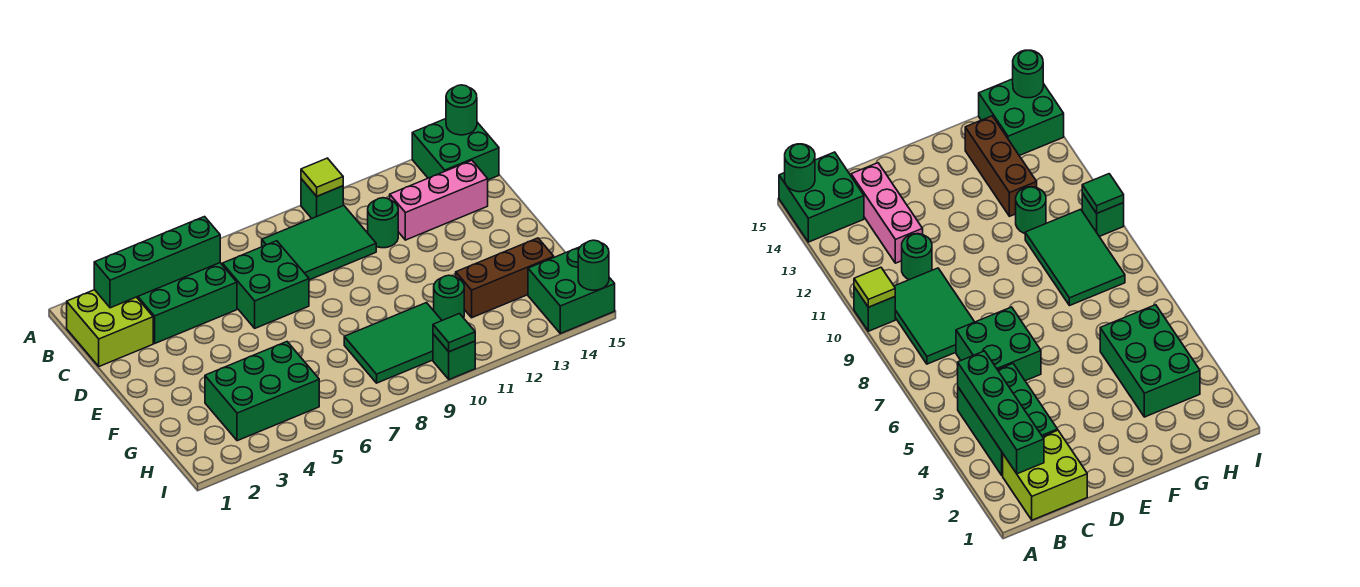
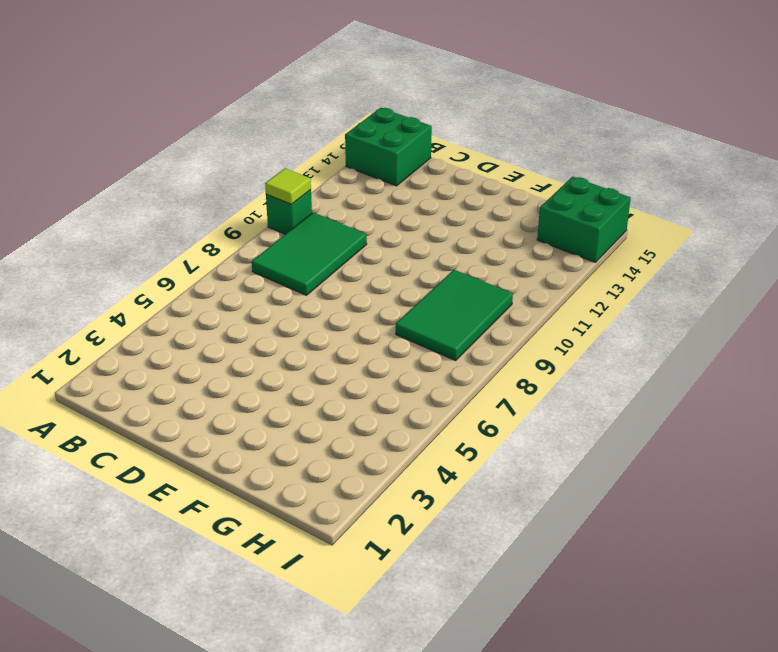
none -> lime brick B1:C2 level 1
none -> green brick B3:C5 level 1
none -> green brick C6:D7 level 1

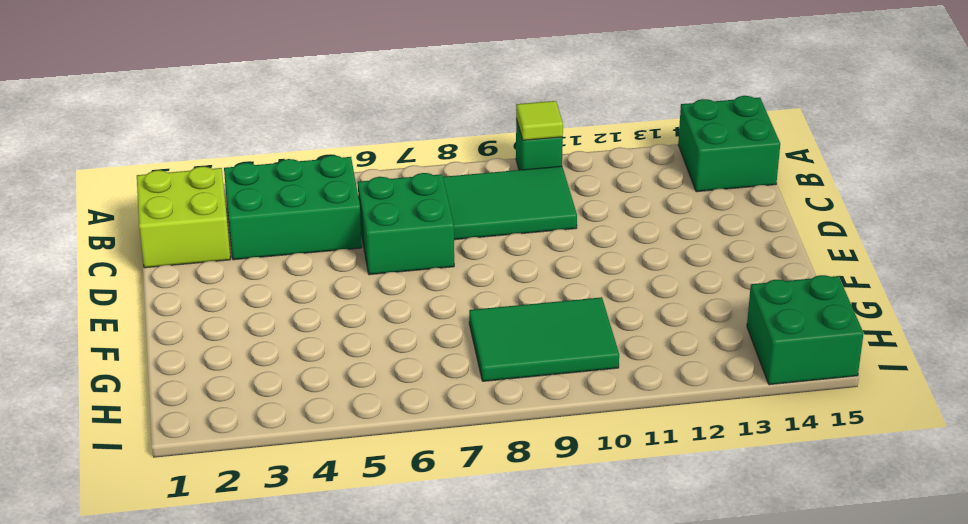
none -> green round brick C11 level 1
none -> pink brick C12:C14 level 1
none -> green brick G3:H5 level 1

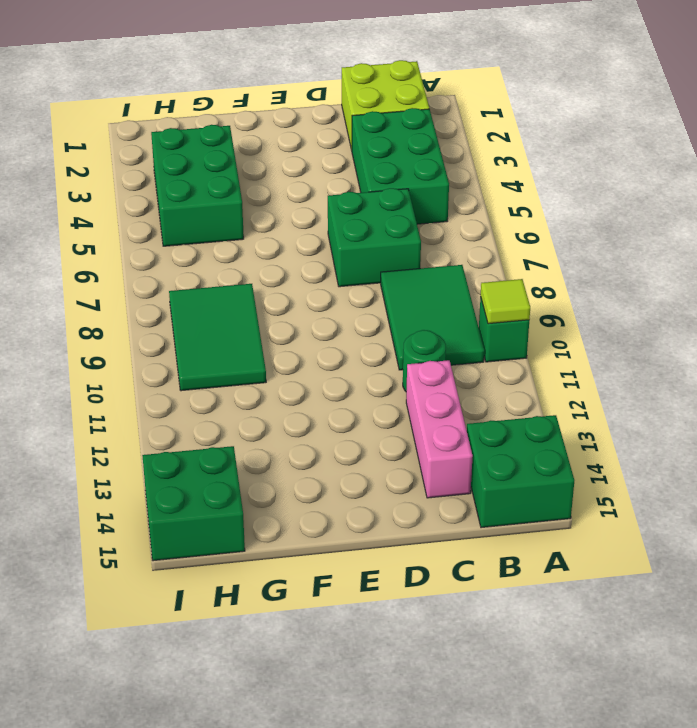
none -> green round brick G11 level 1
none -> brown brick G12:G14 level 1
none -> green brick I10 level 1

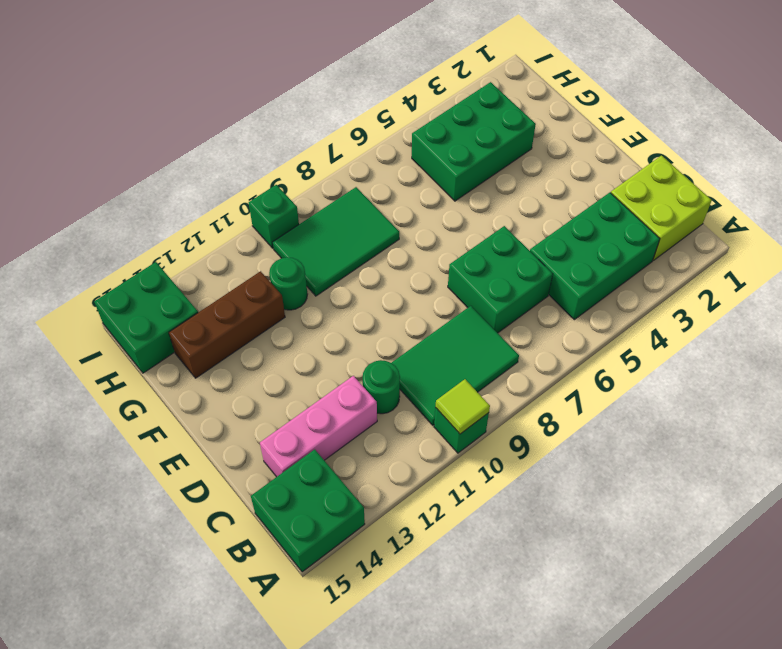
none -> green round brick A15 level 2
none -> green brick B2:B5 level 2
none -> green tile I10 level 2

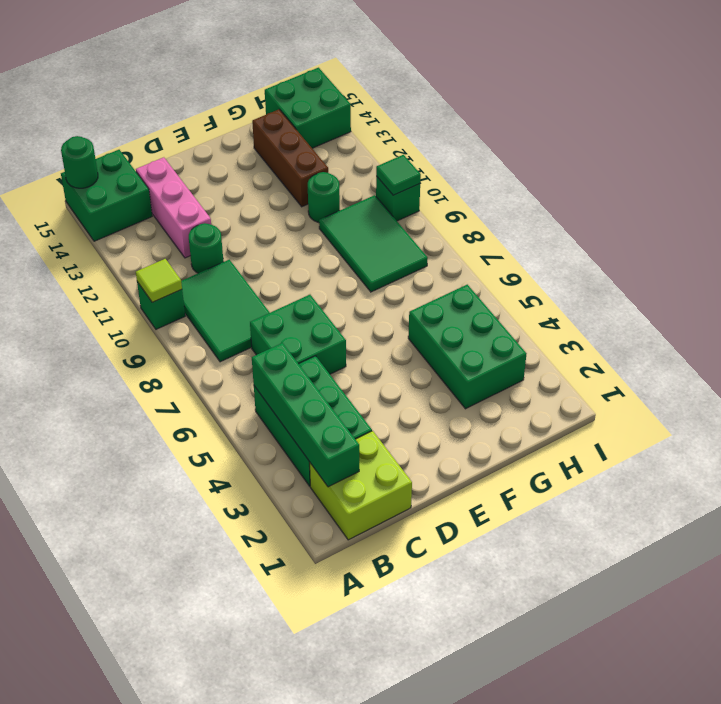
none -> green round brick I15 level 2

